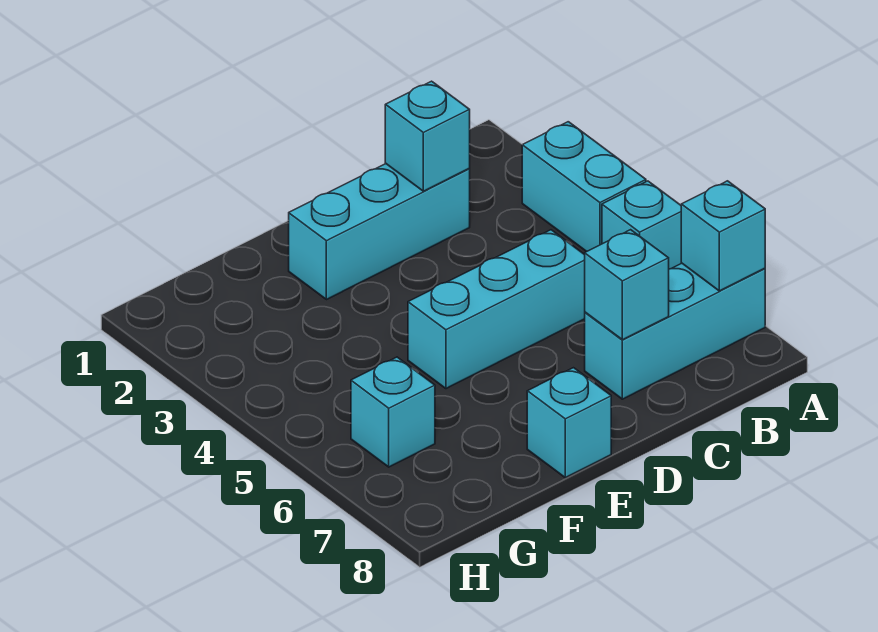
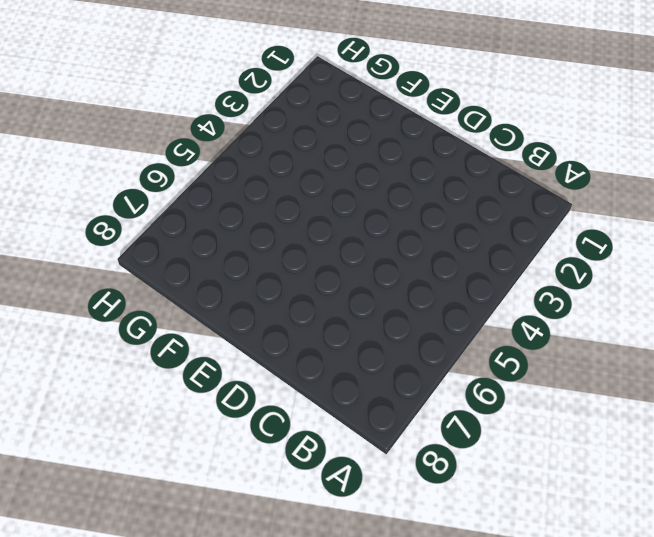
none -> cyan brick A3:A4 level 1
none -> cyan brick A5 level 1

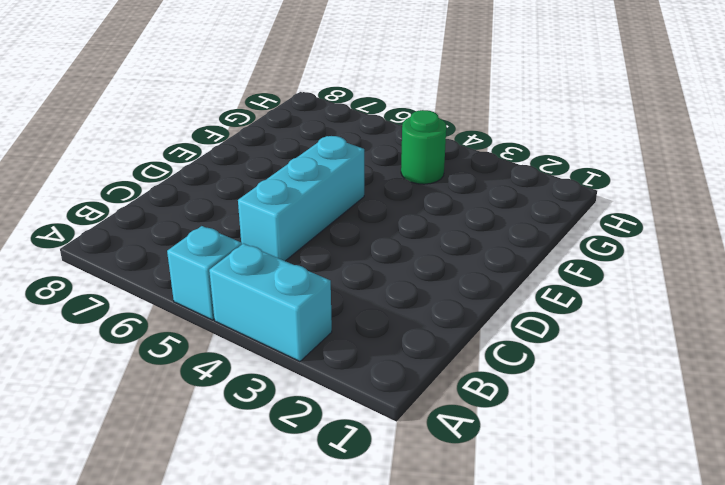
green round brick G4 level 1 -> none
none -> cyan brick A7:C7 level 1
none -> cyan brick C2:E2 level 1

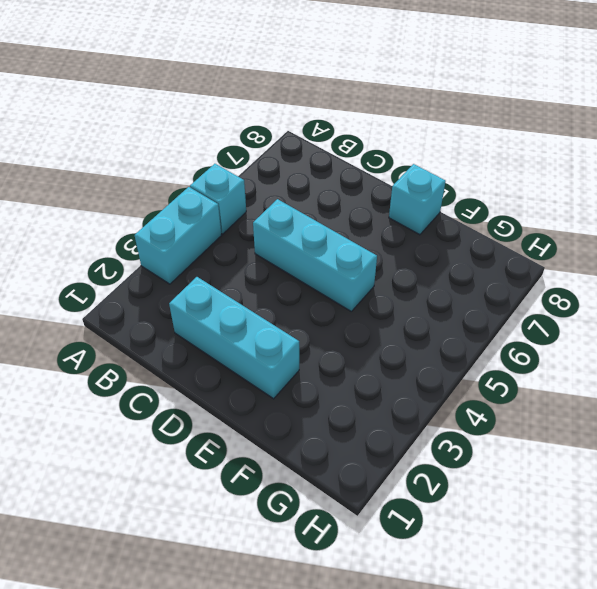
none -> cyan brick A7:C7 level 1
none -> cyan brick G6 level 1

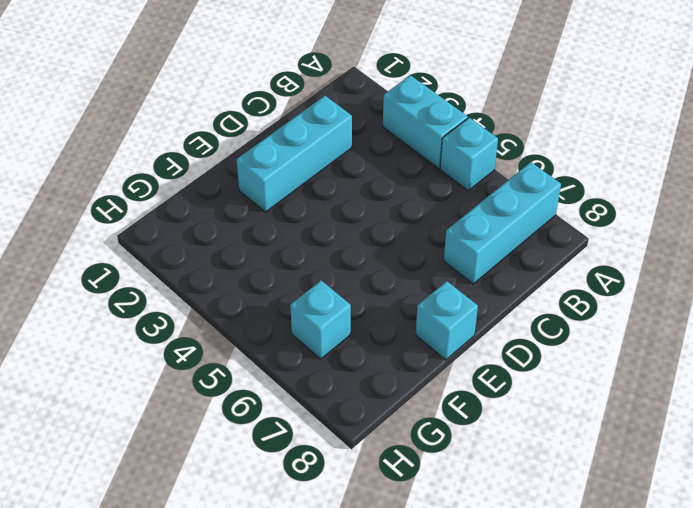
none -> cyan brick C5:E5 level 1
none -> cyan brick A7 level 2

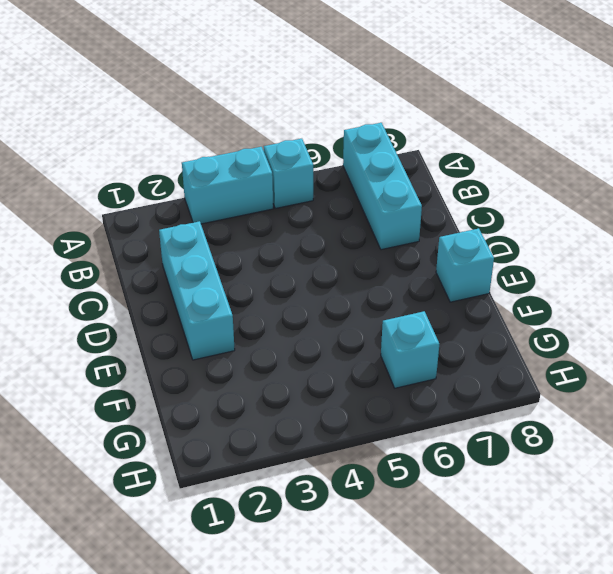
none -> cyan brick C5:E5 level 1
none -> cyan brick A7 level 2

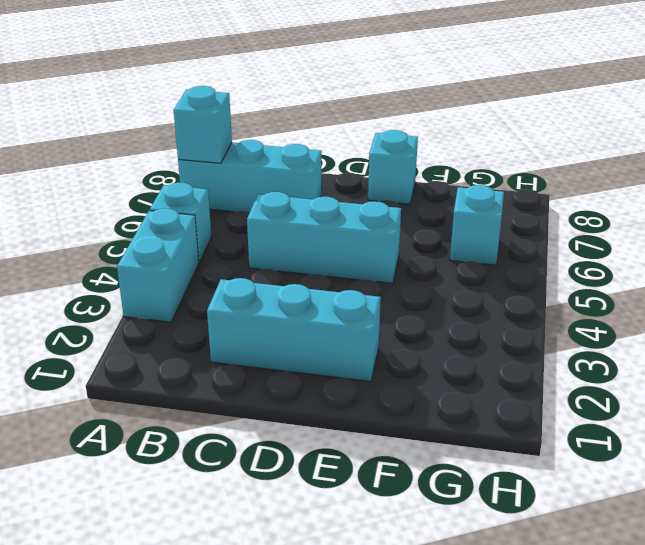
none -> cyan brick C2 level 2
none -> cyan brick C7 level 2

